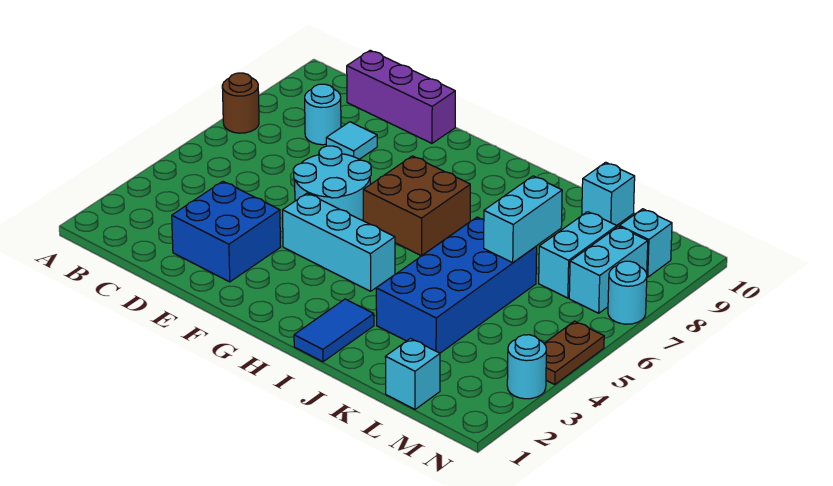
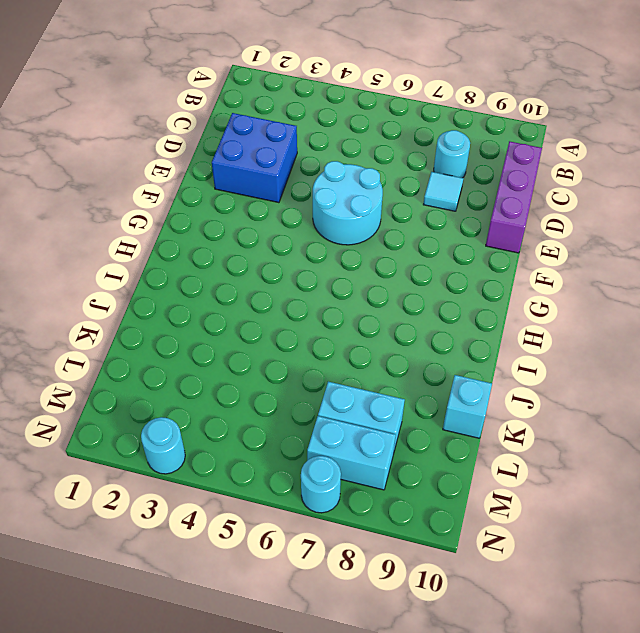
none -> brown round brick A7 level 1
none -> cyan brick F4:H4 level 1
none -> brown brick G6:H7 level 1

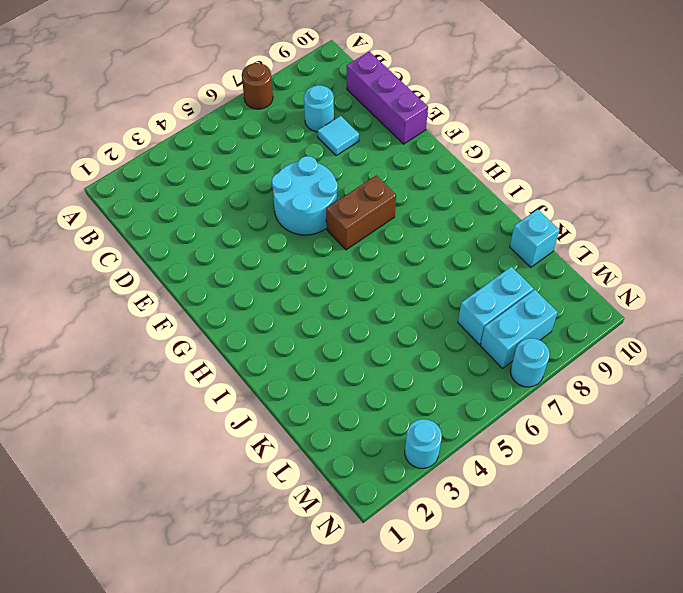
brown brick G6:G7 level 1 -> brown brick G6:H7 level 1
none -> blue brick D2:E3 level 1
none -> cyan brick F4:H4 level 1
none -> blue tile I1:I2 level 1

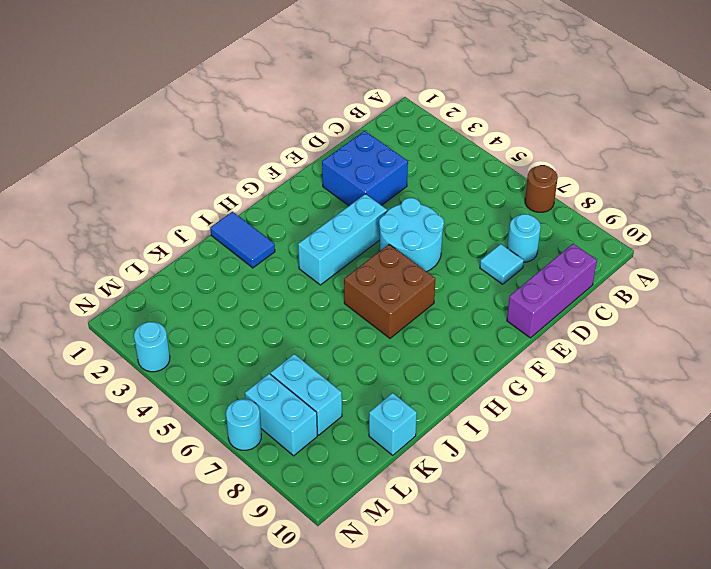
none -> blue brick J3:K6 level 1
none -> cyan brick L1 level 1
none -> cyan brick M9 level 1

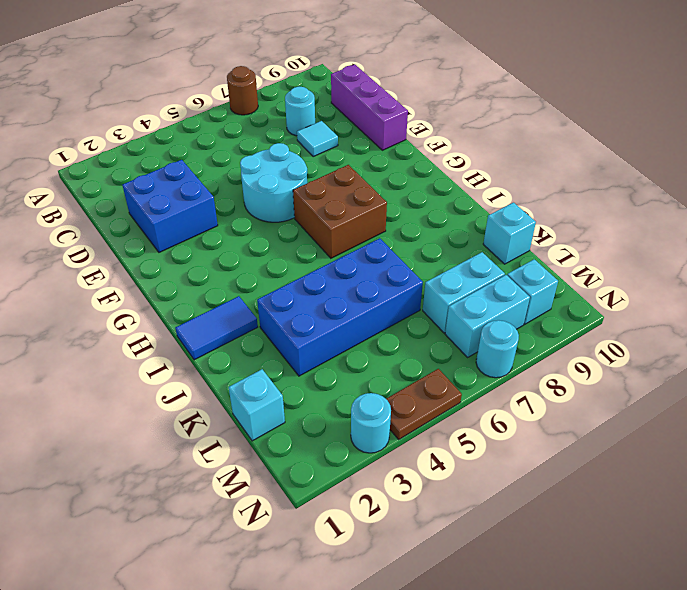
none -> cyan brick F4:H4 level 1
none -> cyan brick K6:K7 level 2

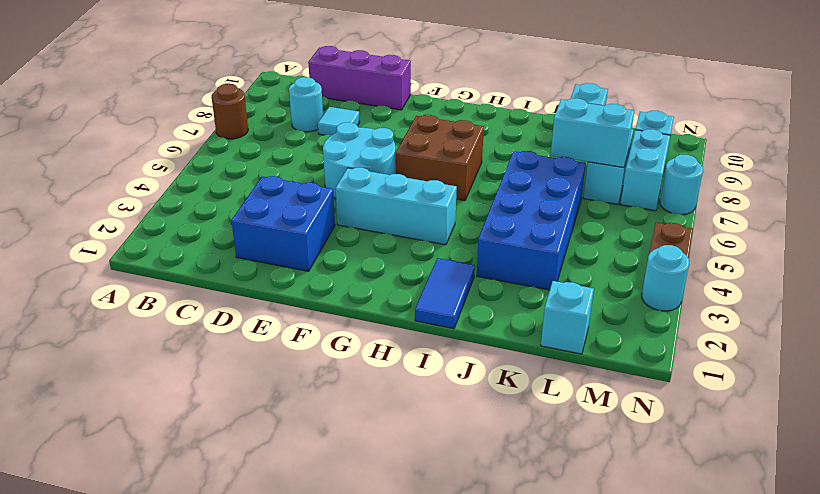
cyan brick K7:L7 level 2 -> cyan brick K6:K7 level 2

